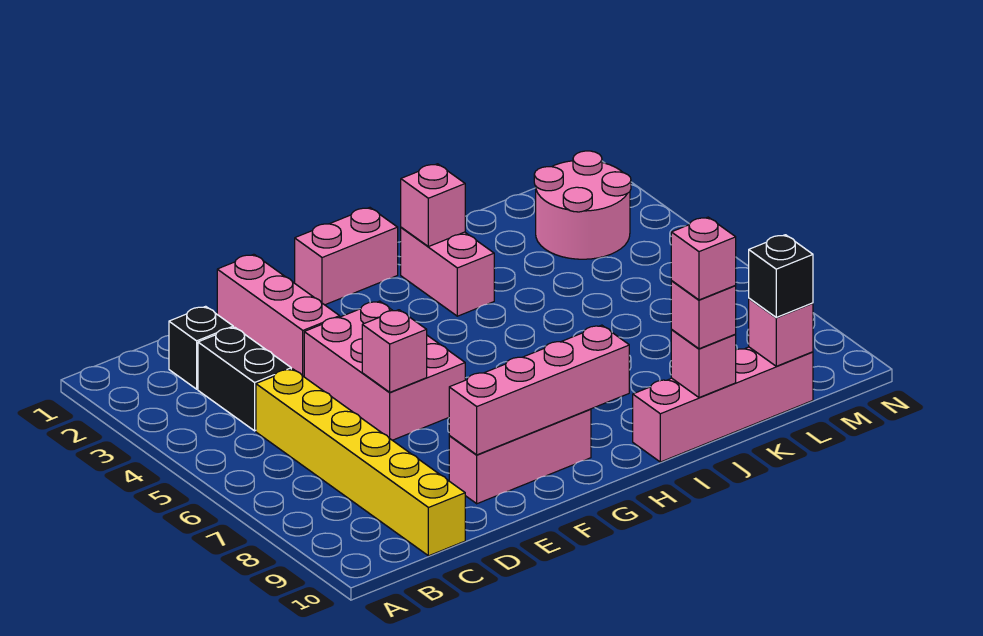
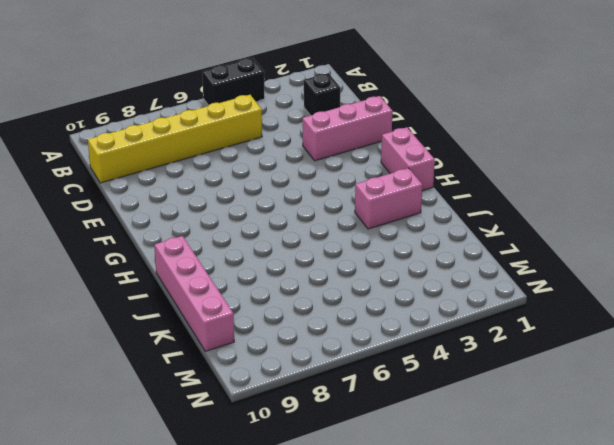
black brick A4:A5 level 1 -> black brick C3:C4 level 1
none -> pink brick E4:F6 level 1
none -> pink brick E9:G9 level 1
none -> pink round brick L2:M3 level 1

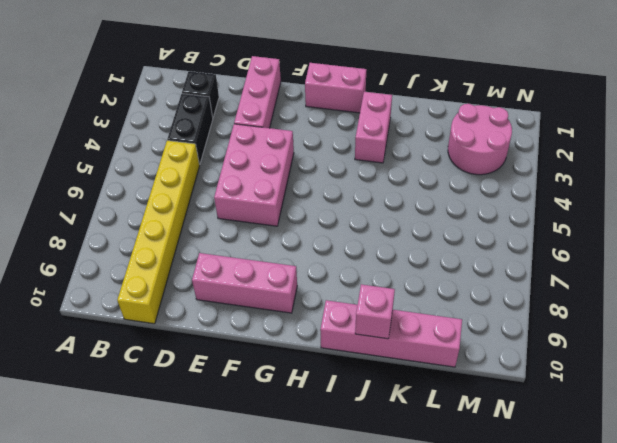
none -> pink brick E6 level 2
none -> pink brick E9:H9 level 2
none -> pink brick I2 level 2

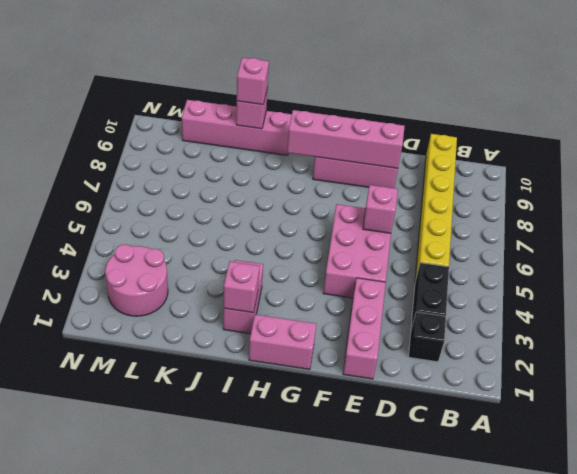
none -> pink brick L10 level 2
none -> black brick L10 level 3
none -> pink brick J10 level 4

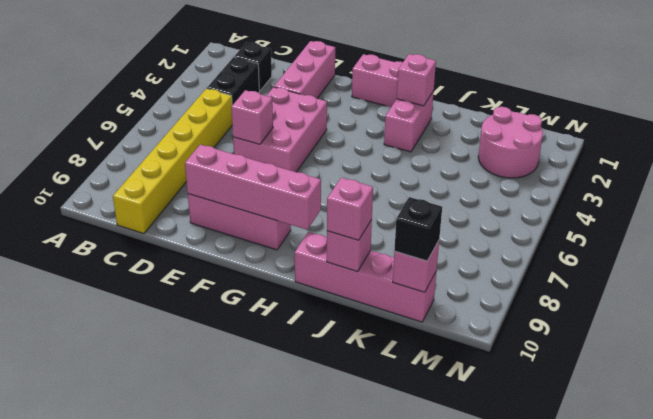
none -> pink brick J10 level 4

